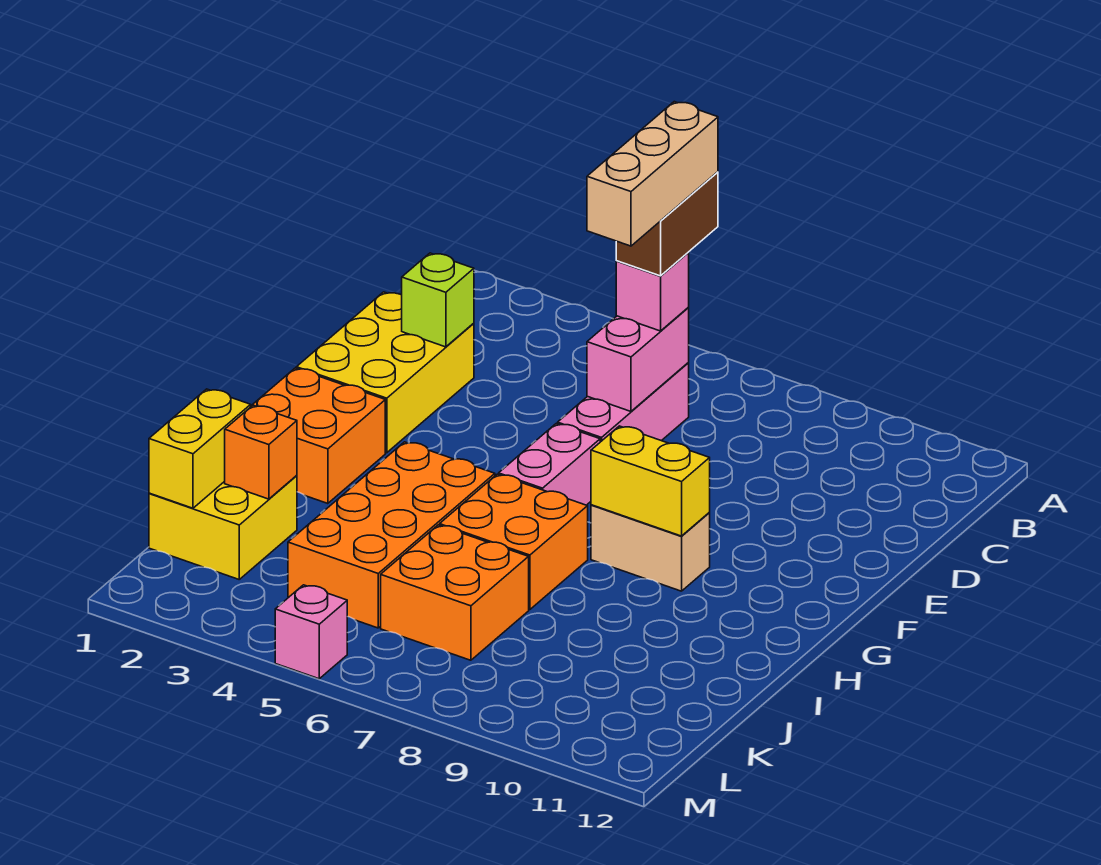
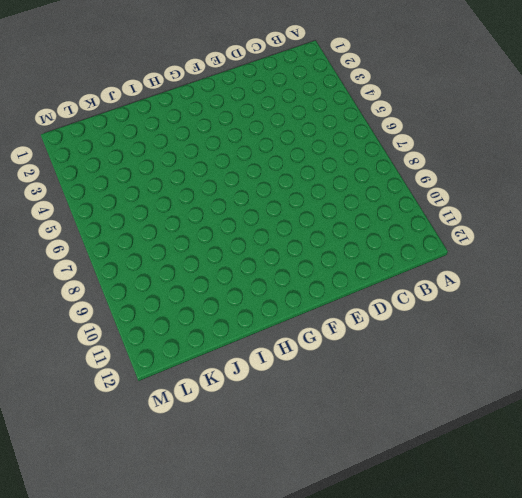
none -> pink brick C6:E6 level 1
none -> yellow brick D1:F2 level 1
none -> pink brick F6:G6 level 1

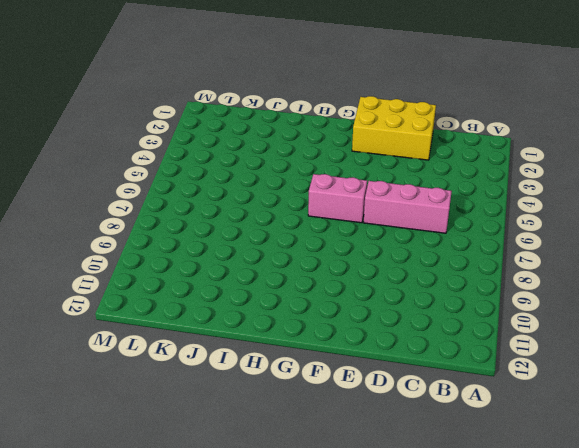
none -> orange brick G1:H2 level 1
none -> tan brick G8:G9 level 1
none -> orange brick H4:K5 level 1

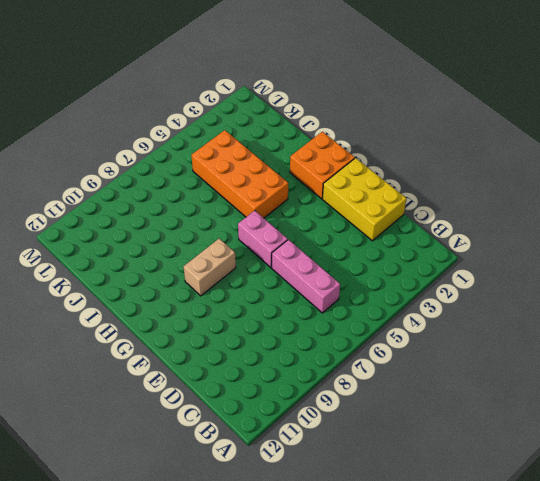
none -> orange brick H6:I7 level 1
none -> yellow brick J1:K2 level 1
none -> orange brick J6:K7 level 1

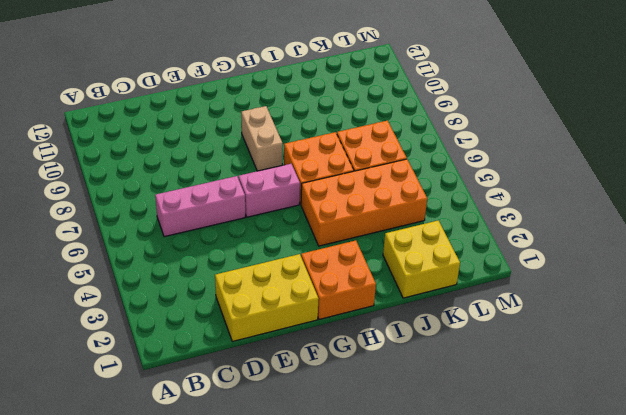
none -> pink brick M5 level 1
none -> pink brick C6:D6 level 2
none -> lime brick D2 level 2

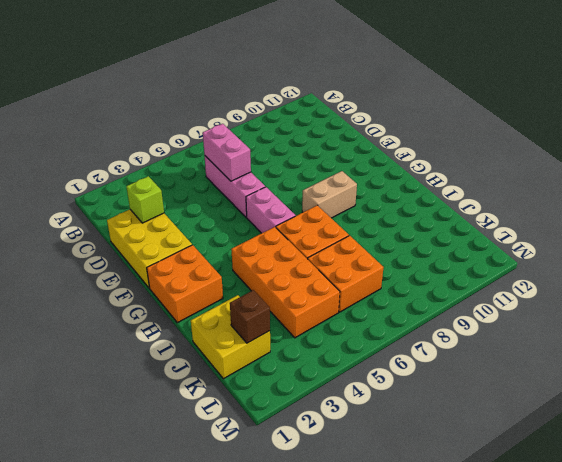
brown brick K2 level 2 -> none
none -> pink brick M5 level 1
none -> yellow brick G8:G9 level 2
none -> yellow brick J1:K1 level 2

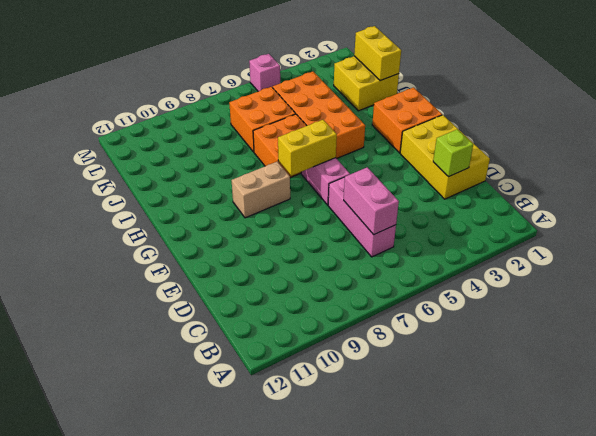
yellow brick G6:G7 level 2 -> yellow brick G8:G9 level 2
none -> orange brick J2 level 2
none -> pink brick C6 level 3
none -> brown brick B6:C6 level 4

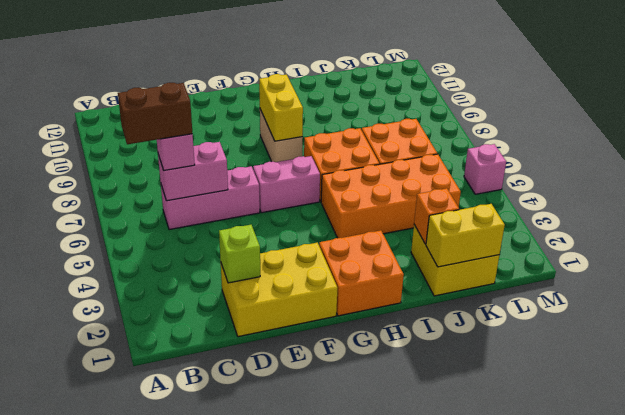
none -> tan brick B6:D6 level 5

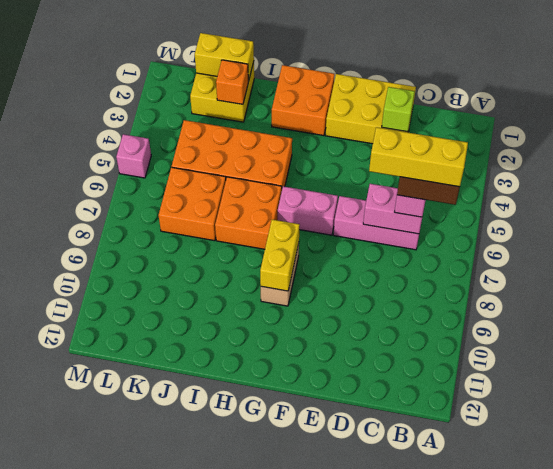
yellow brick B6:D6 level 5 -> tan brick B6:D6 level 5

